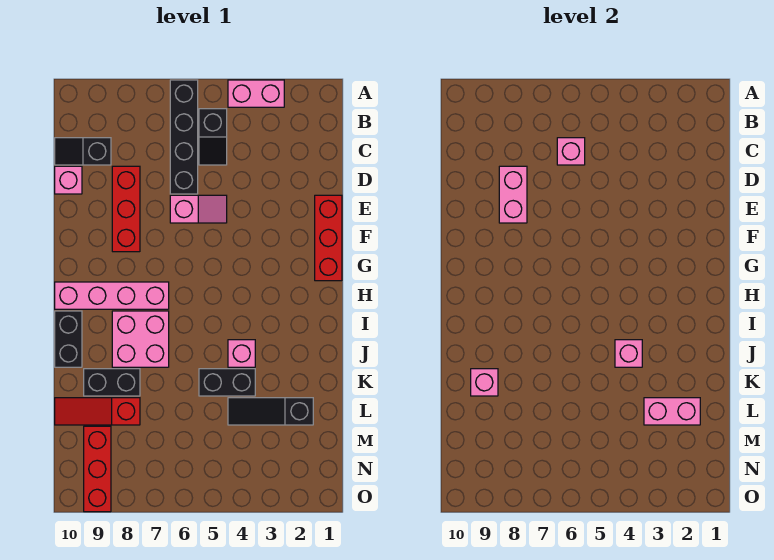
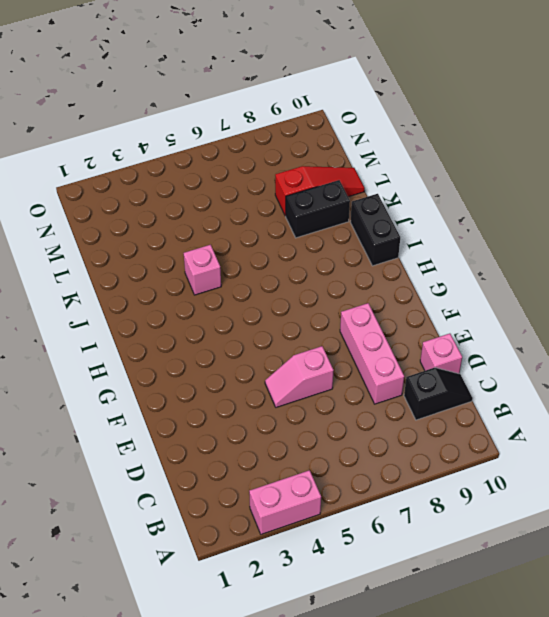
pink brick D8:F8 level 1 -> red brick D8:F8 level 1
none -> black brick A6:D6 level 1
none -> black slope B5:C5 level 1 top B
none -> red brick E1:G1 level 1

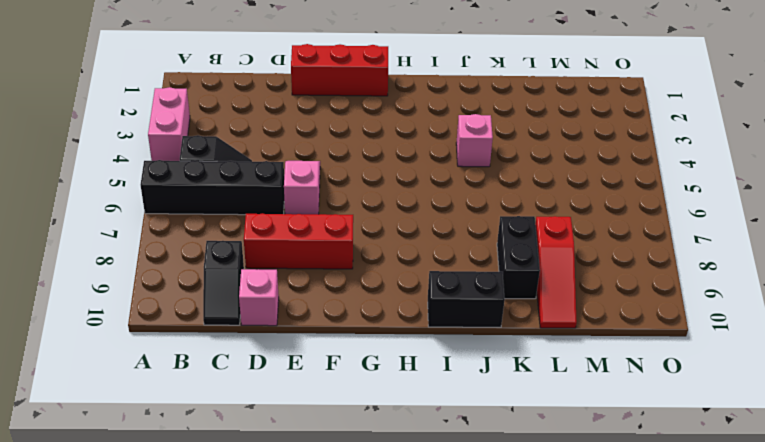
none -> pink brick H7:H10 level 1
none -> pink brick I7:J8 level 1
none -> black brick K4:K5 level 1

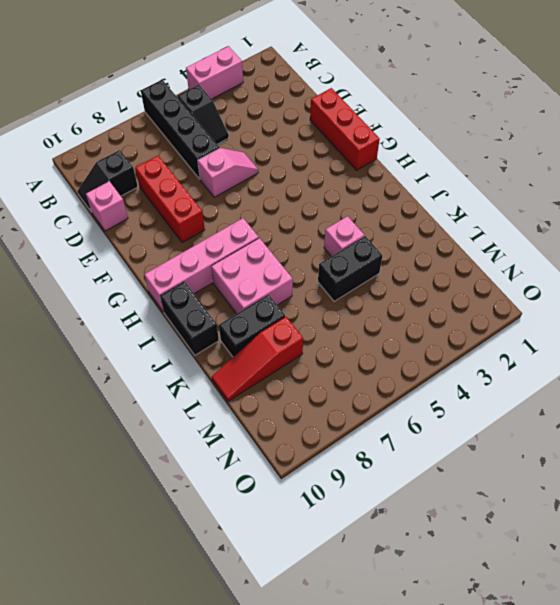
none -> black slope L2:L4 level 1 top 2
none -> red brick M9:O9 level 1
none -> pink brick C6 level 2

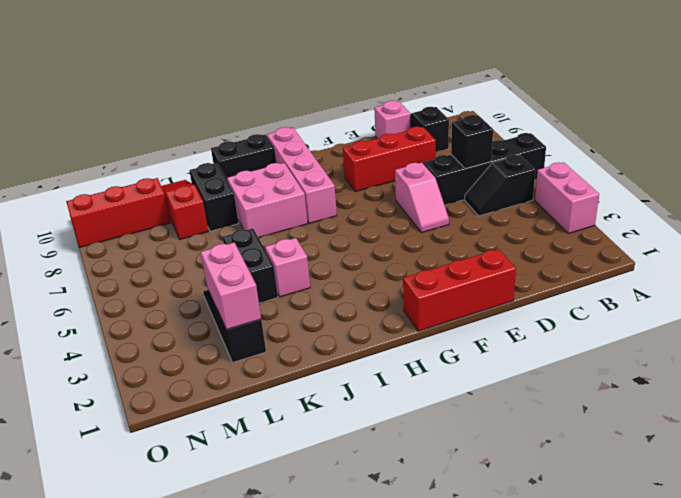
black brick C6 level 2 -> pink brick C6 level 2
none -> pink brick D8:E8 level 2
none -> pink brick J4 level 2
none -> pink brick K9 level 2

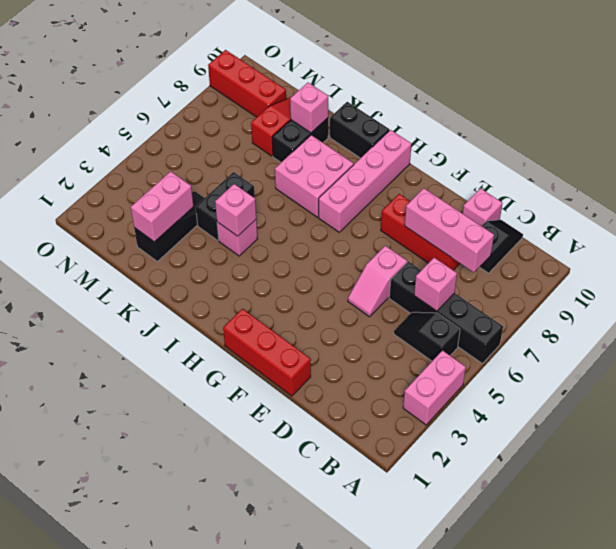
pink brick C8:E8 level 2 -> pink brick D8:E8 level 2

